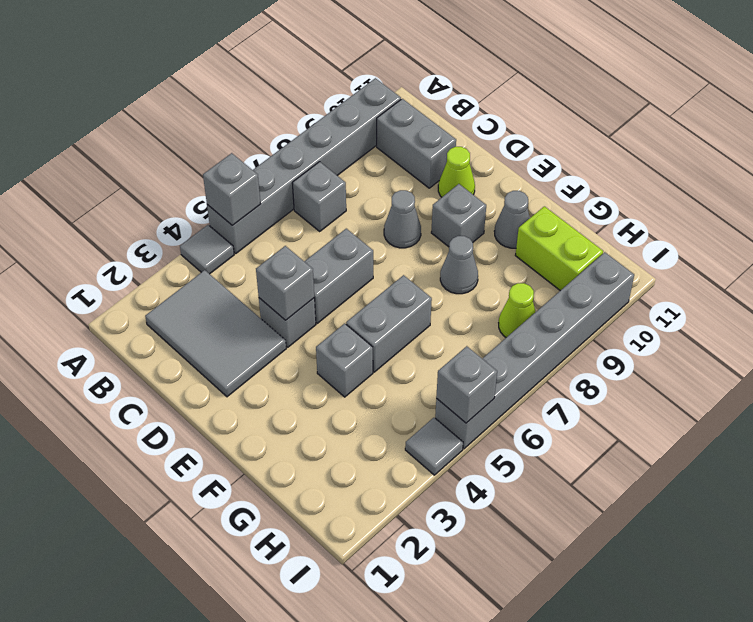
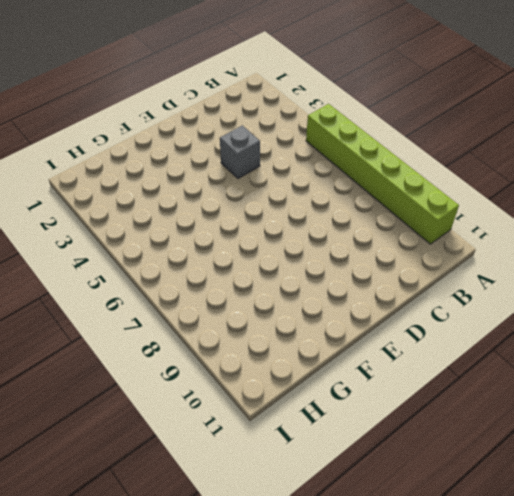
lime brick A5:A10 level 1 -> grey brick A5:A10 level 1
none -> grey tile A4 level 1
none -> grey tile B2:D3 level 1
none -> grey brick B7 level 1

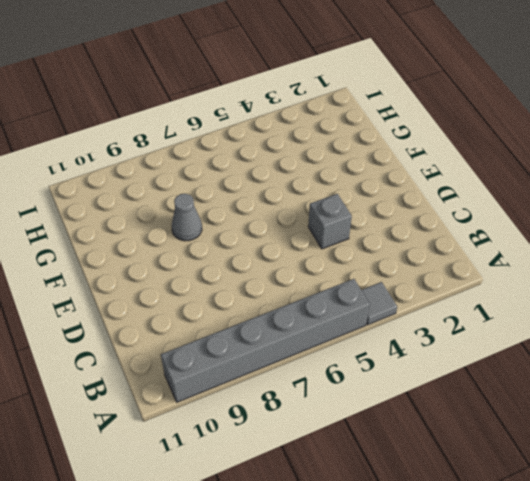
none -> grey tile B2:D3 level 1
none -> grey brick B7 level 1
none -> grey brick B10:C10 level 1

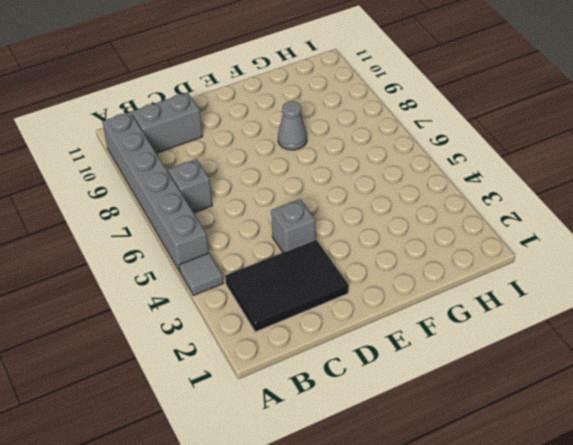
black tile B2:D3 level 1 -> grey tile B2:D3 level 1
none -> grey brick D5:D6 level 1
none -> grey cone D8 level 1
none -> lime cone D10 level 1

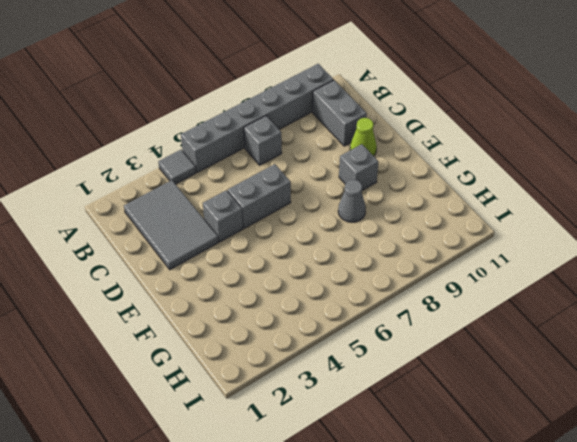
none -> grey cone D8 level 1
none -> grey brick F4 level 1
none -> grey brick F5:F6 level 1

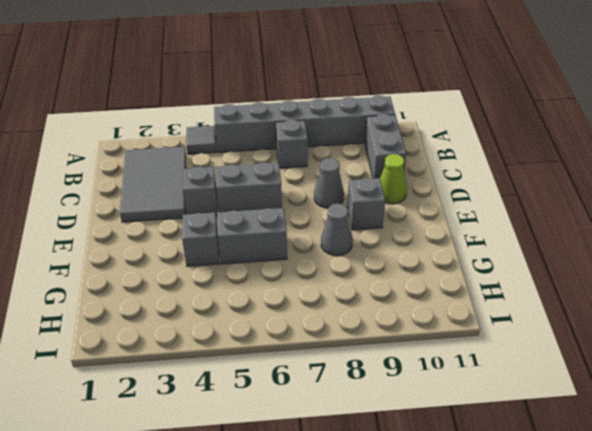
none -> grey cone F10 level 1
none -> lime brick G10:H10 level 1
none -> lime cone H8 level 1

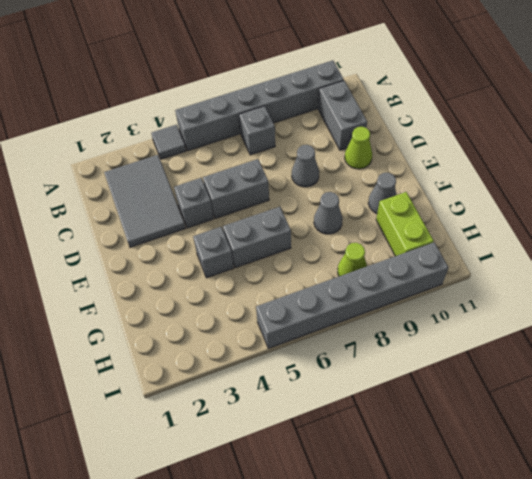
none -> grey brick E9 level 1
none -> grey tile I4 level 1
none -> grey brick A5 level 2

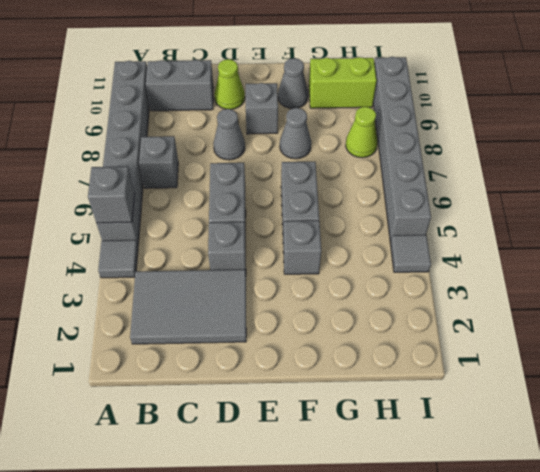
none -> grey brick D4 level 2
none -> grey brick I5 level 2

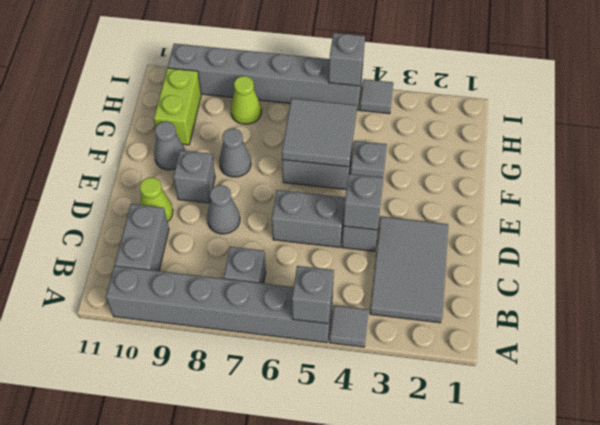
grey tile F5:G6 level 2 -> none

